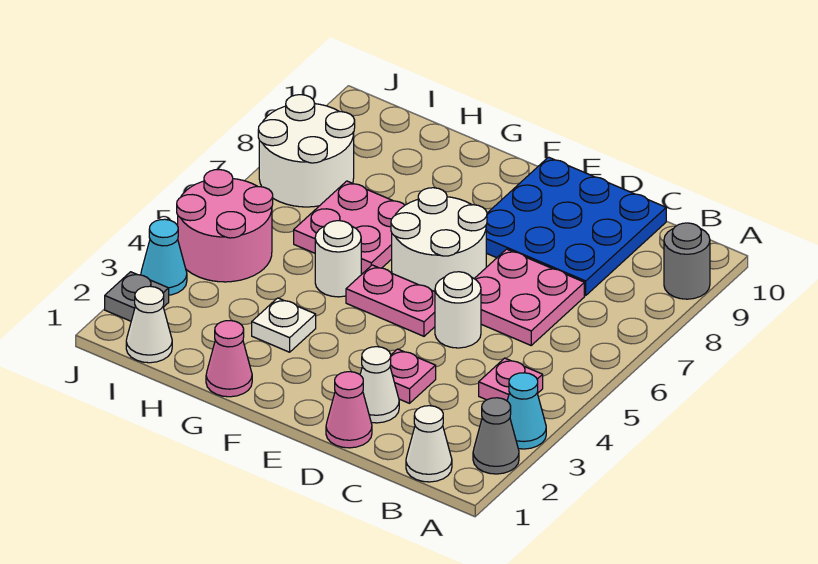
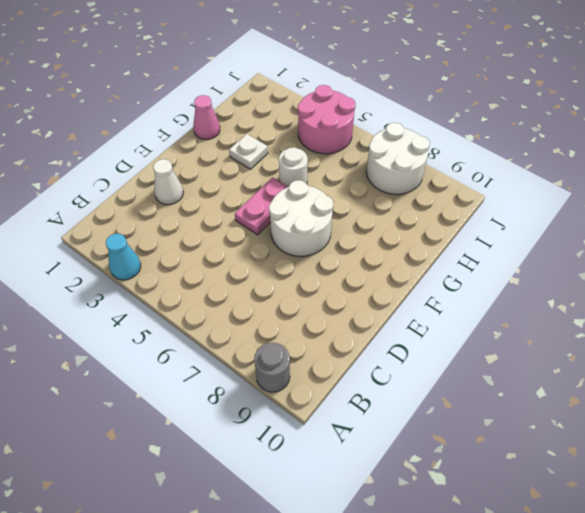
none -> grey cone A2 level 1
none -> white cone B1 level 1
none -> pink plate B4 level 1

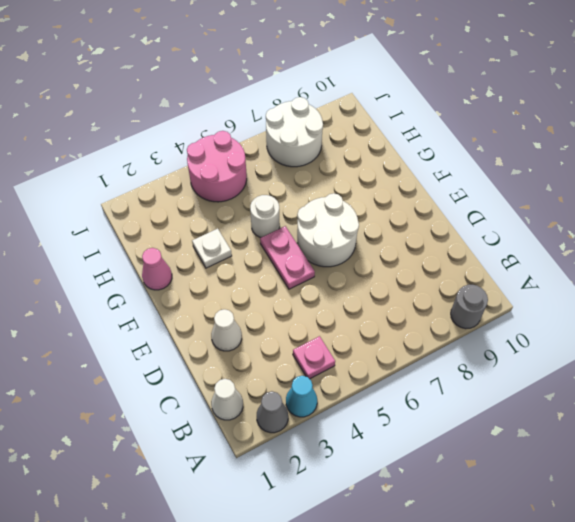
none -> pink plate C6:D7 level 1
none -> blue plate C8:E10 level 1
none -> pink cone D1 level 1

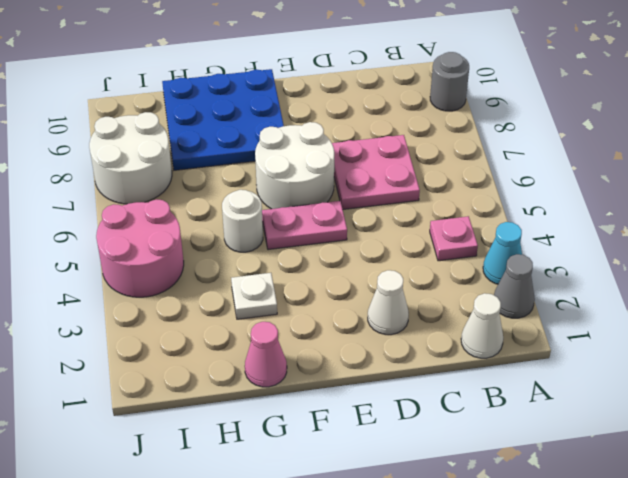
blue plate F8:H10 level 1 -> blue plate C8:E10 level 1
none -> pink cone D1 level 1
none -> pink plate D3 level 1
none -> white round brick D5 level 1

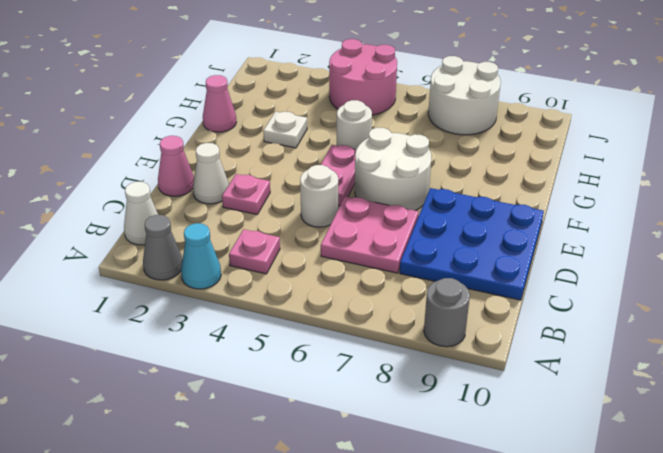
none -> pink plate G6:H7 level 1
none -> white cone I1 level 1
none -> grey plate J2 level 1

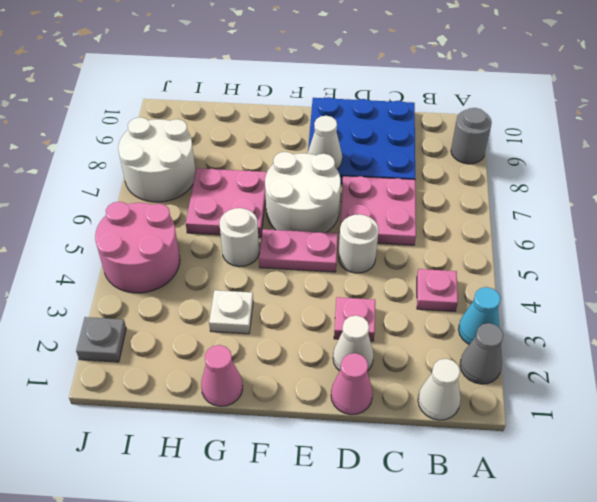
white cone E8 level 2 -> white cone I1 level 1
none -> cyan cone J3 level 1

